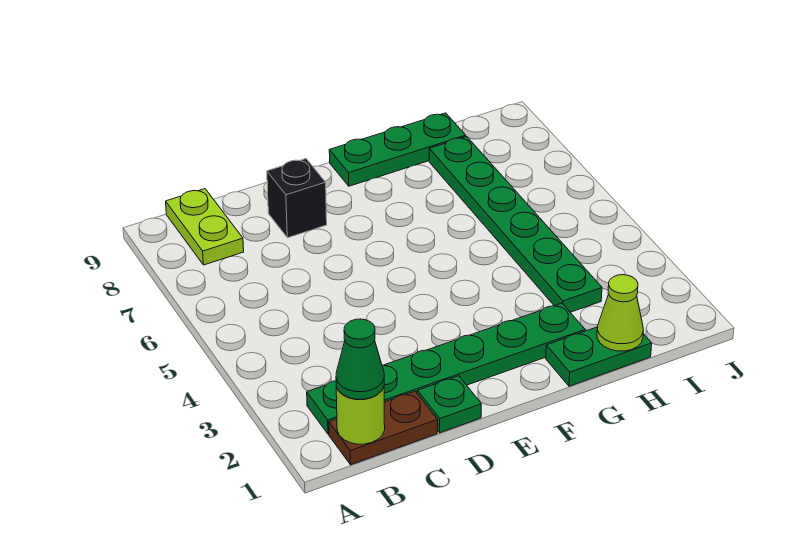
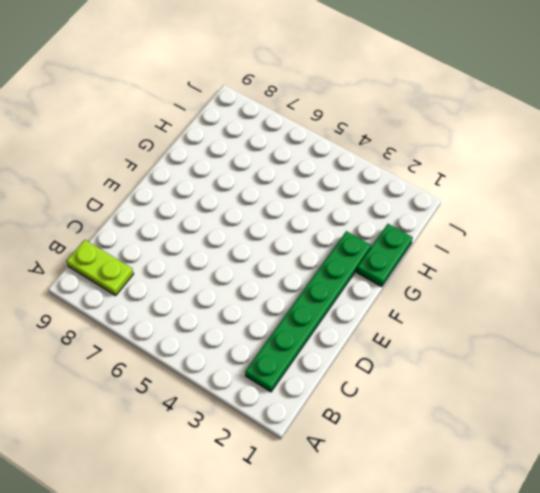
none -> brown plate B1:C1 level 1
none -> green plate D1 level 1

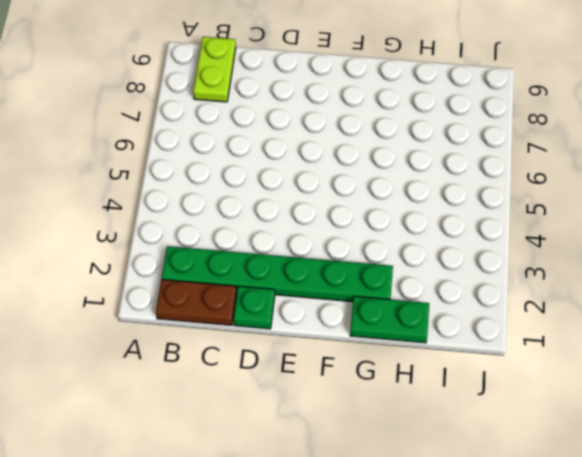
none -> black brick D8 level 1
none -> green plate F9:H9 level 1

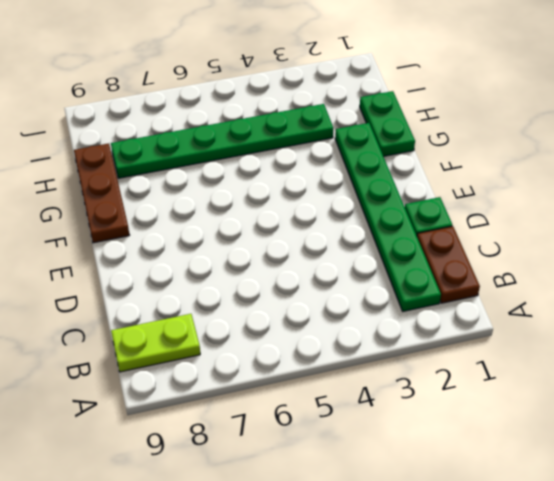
brown plate F9:H9 level 1 -> green plate F9:H9 level 1
none -> black brick D8 level 1
none -> lime round brick B1 level 2

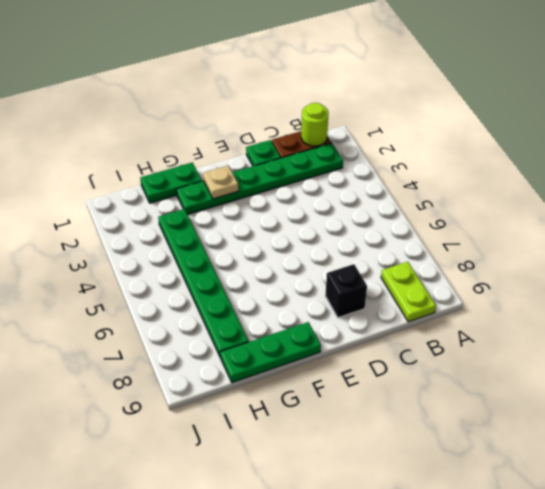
tan plate F2 level 2 -> none
none -> lime cone H1 level 2
none -> green cone B1 level 3

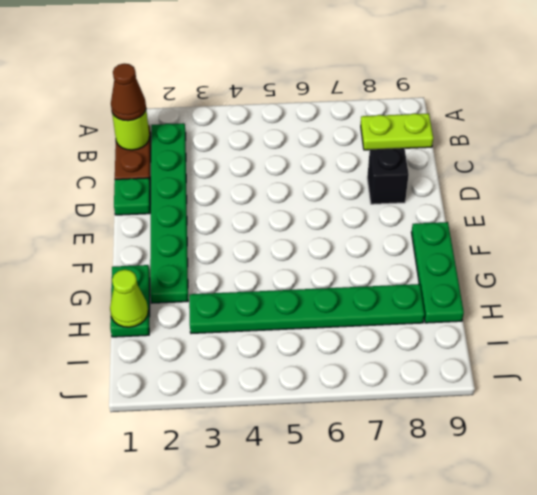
brown cone B1 level 3 -> green cone B1 level 3

